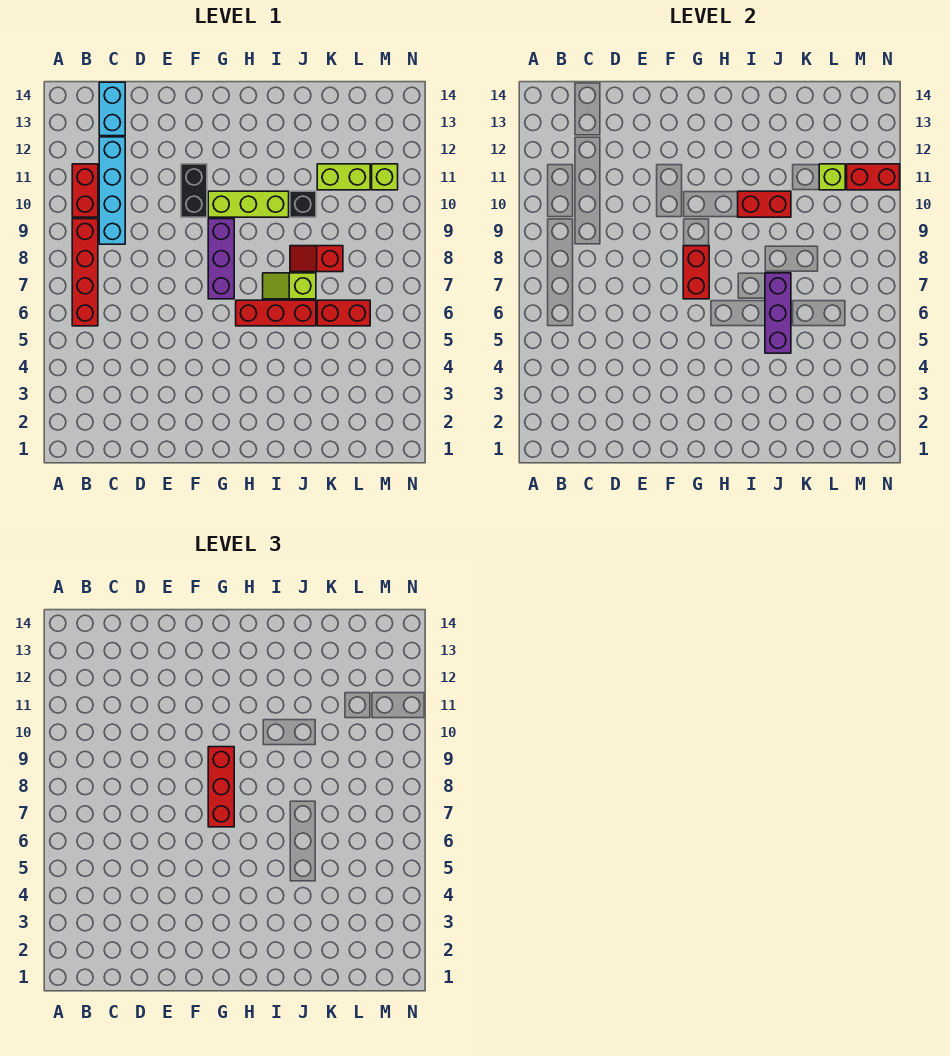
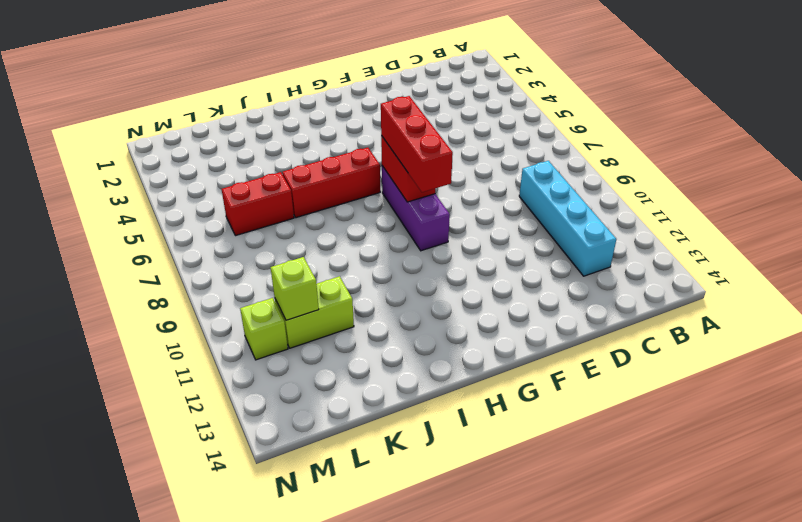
none -> red brick B6:B9 level 1
none -> red brick B10:B11 level 1
none -> cyan brick C13:C14 level 1

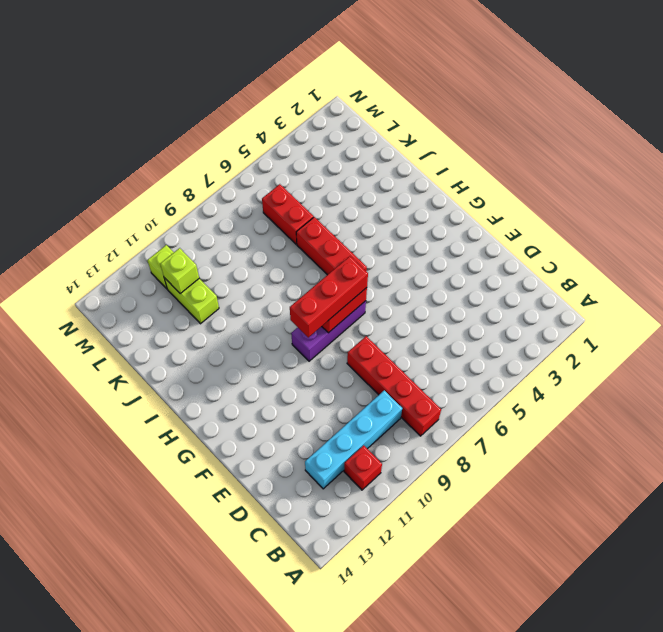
red brick B8:E8 level 1 -> red brick B6:B9 level 1
red brick B11 level 1 -> red brick B10:B11 level 1
none -> cyan brick C13:C14 level 1
none -> black brick F10:F11 level 1
none -> lime brick G10:I10 level 1

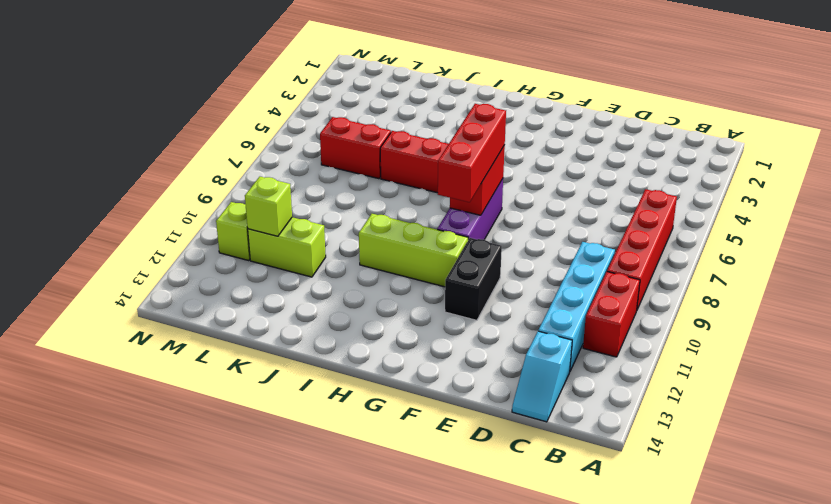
cyan slope C13:C14 level 1 top 13 -> cyan brick C13:C14 level 1
none -> lime slope I7:J7 level 1 top J
none -> red slope J8:K8 level 1 top K
none -> black brick J10 level 1

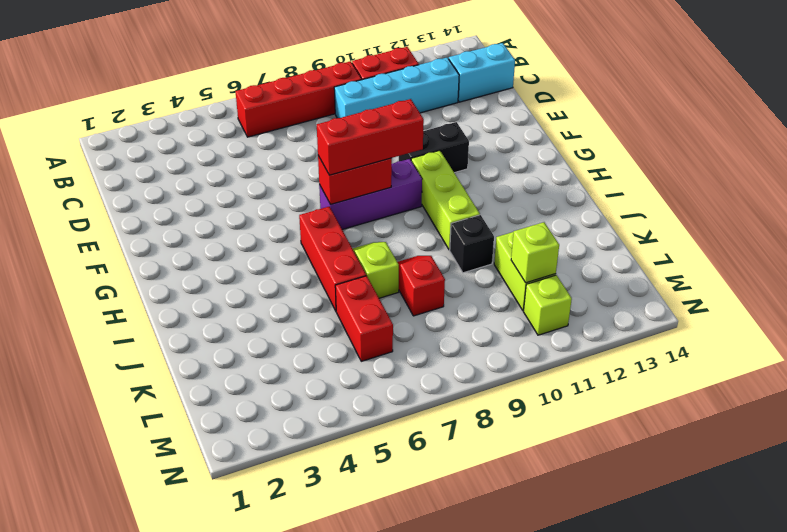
none -> red brick I10:J10 level 2
none -> purple brick J5:J7 level 2
none -> red brick M11:N11 level 2

